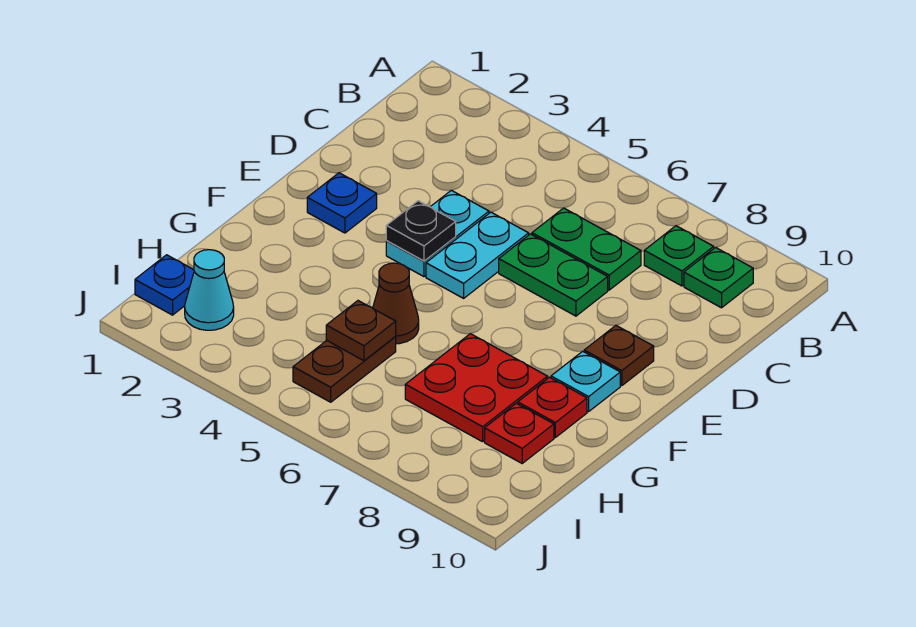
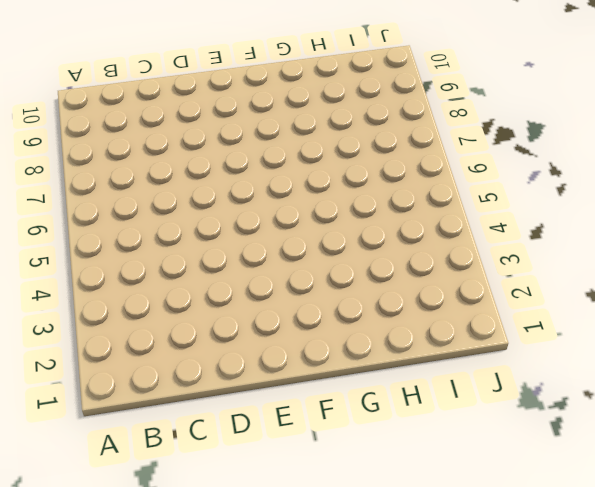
none -> green plate B8 level 1
none -> green plate B9 level 1
none -> green plate C6:C7 level 1

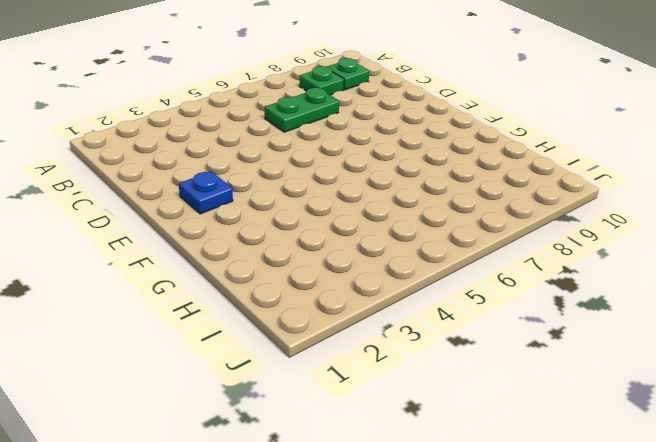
none -> cyan plate D4:E4 level 1
none -> cyan plate D5:E5 level 1
none -> green plate D6:D7 level 1

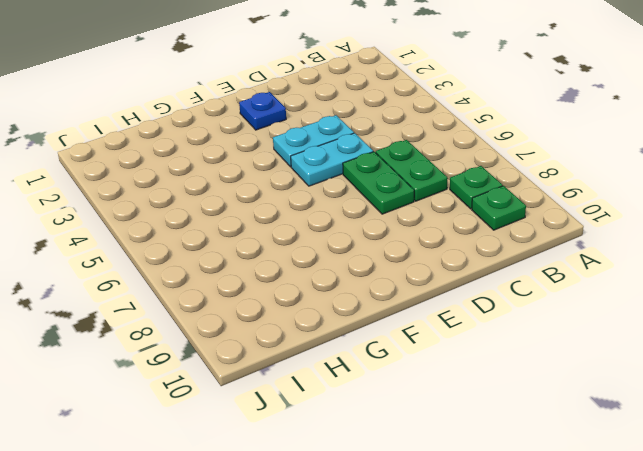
none -> brown plate E9 level 1
none -> cyan plate F9 level 1
none -> brown cone G5 level 1

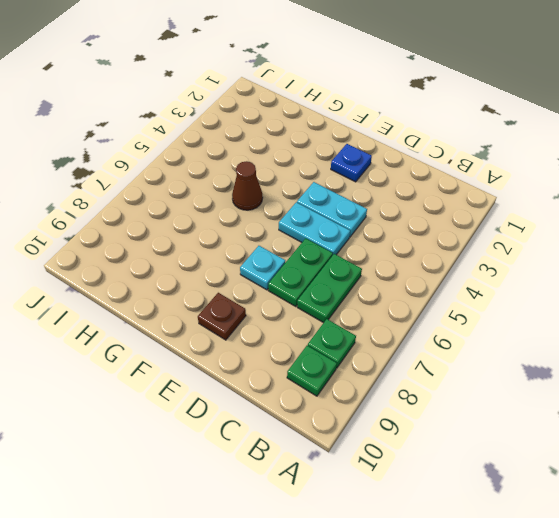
cyan plate E7 level 1 -> cyan plate F9 level 1
none -> red plate G7:H8 level 1
none -> red plate G9 level 1
none -> brown plate H5:I5 level 1

